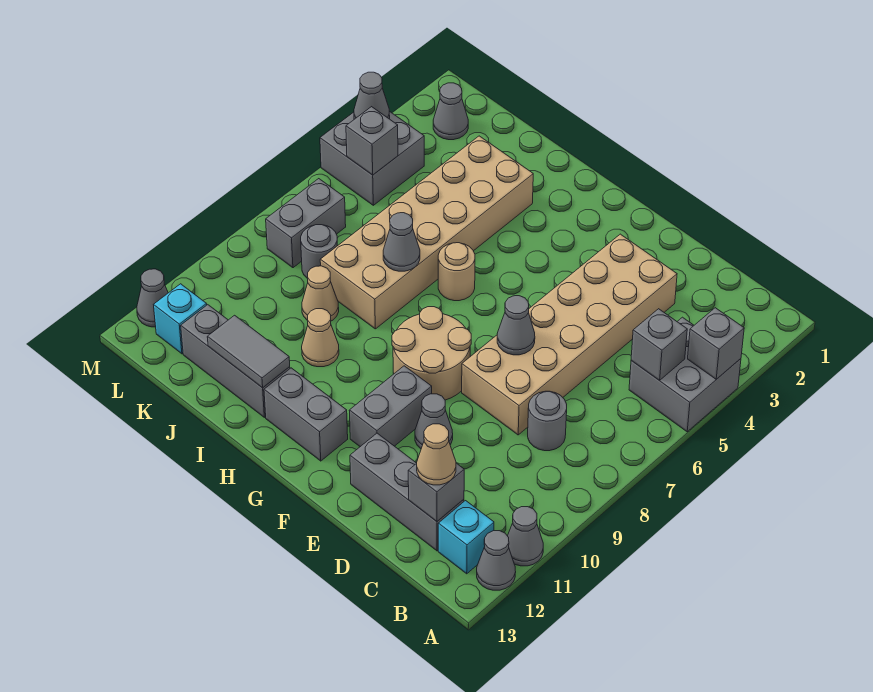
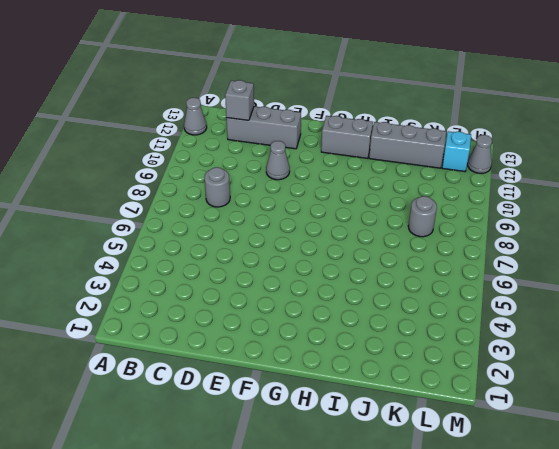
none -> grey brick A4:B5 level 1
none -> grey cone A11 level 1
none -> cyan brick B12 level 1
none -> tan brick D3:E8 level 1

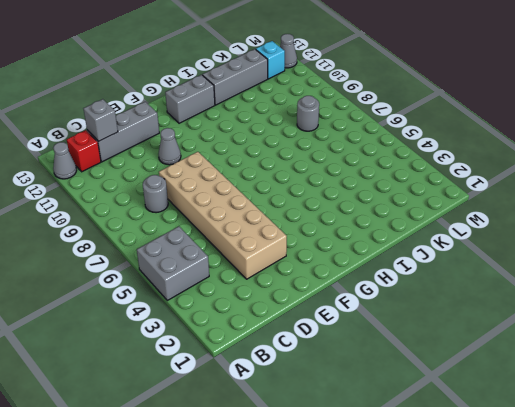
red brick B12 level 1 -> cyan brick B12 level 1
none -> grey cone A11 level 1
none -> tan round brick F8:G9 level 1
none -> grey brick F10:F11 level 1
none -> tan round brick H6 level 1

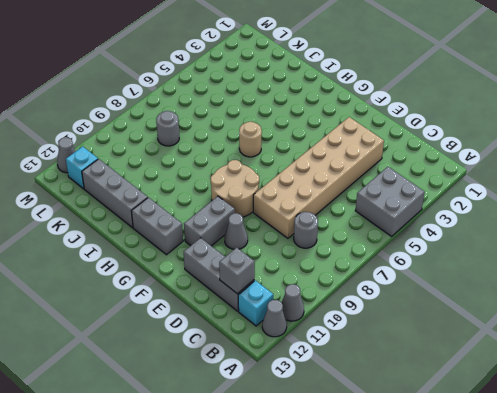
none -> tan brick I3:J8 level 1
none -> tan cone I10 level 1
none -> tan cone J9 level 1
none -> grey cone L2 level 1

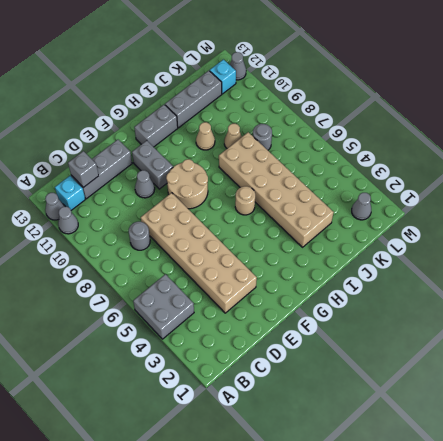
none -> grey brick L4:M5 level 1
none -> grey brick L7:L8 level 1
none -> grey brick A4 level 2
none -> grey brick B5 level 2

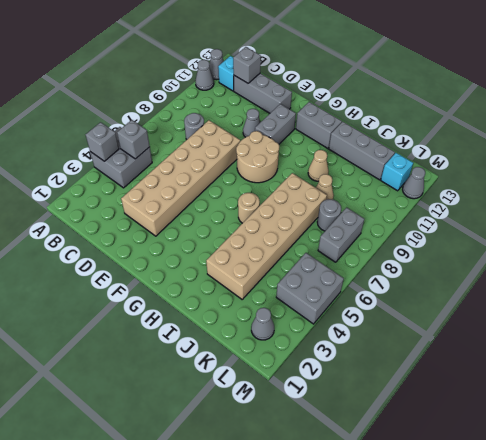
none -> grey cone E7 level 2
none -> grey cone I7 level 2
none -> grey tile I12:J12 level 2
none -> grey brick L5 level 2

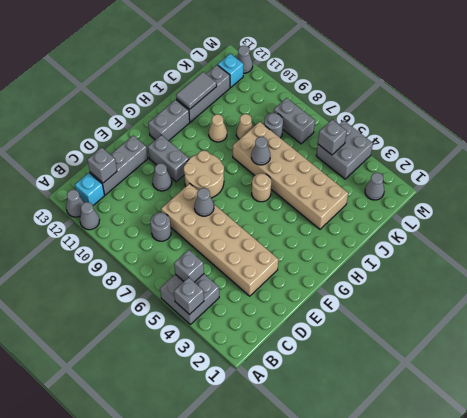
none -> grey cone M4 level 2
none -> tan cone C12 level 3

